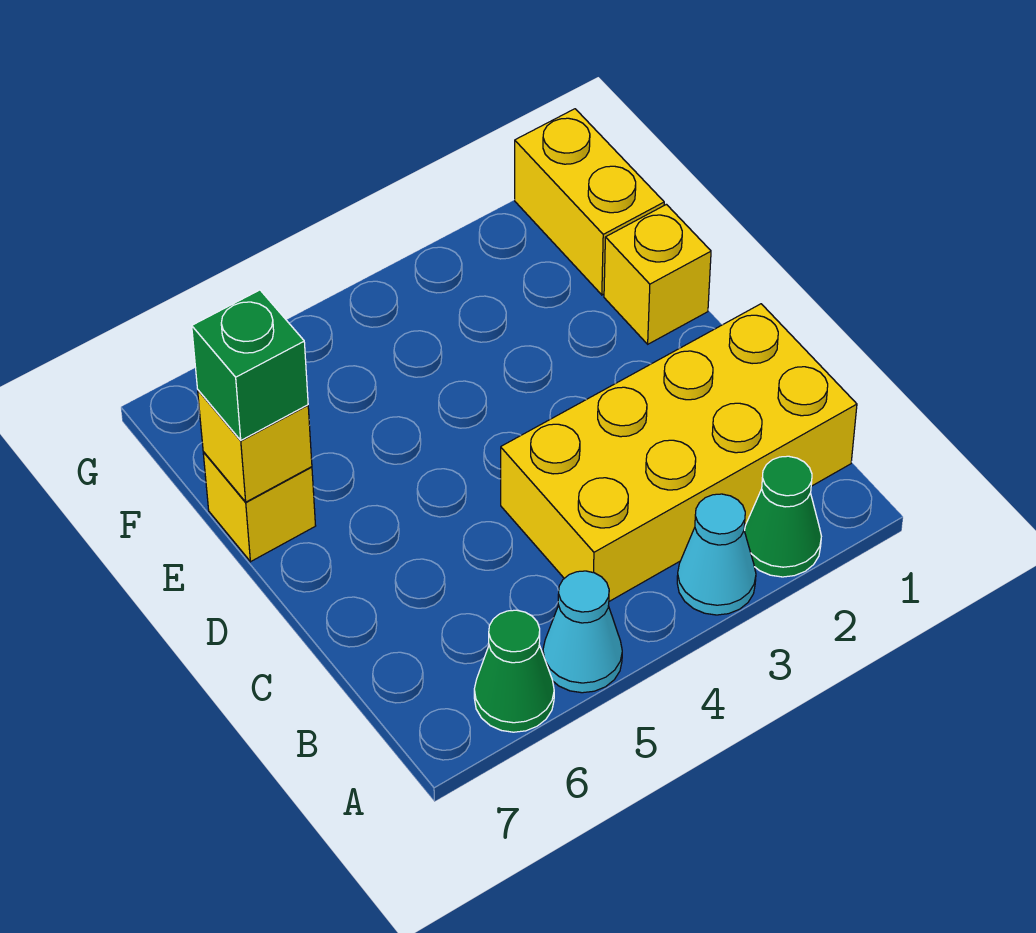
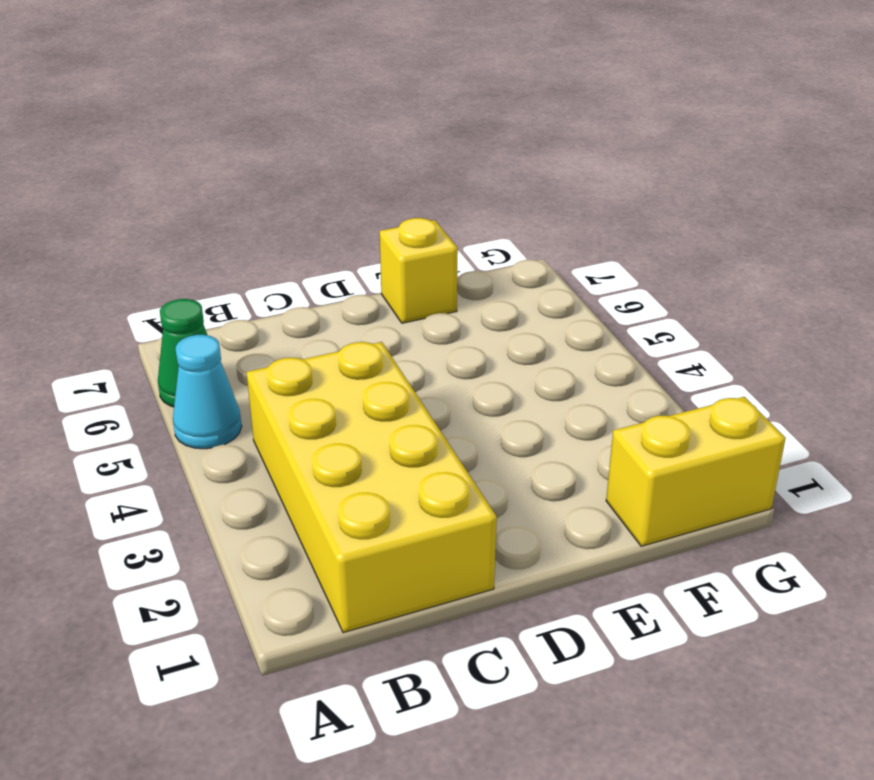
none -> green cone A2 level 1
none -> cyan cone A3 level 1

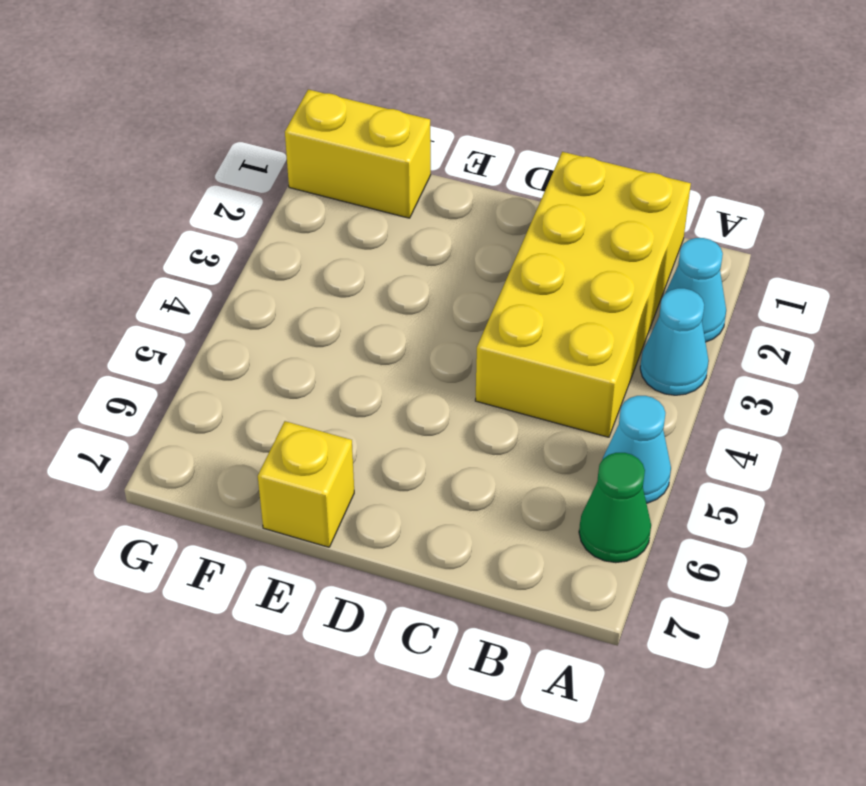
cyan cone A2 level 1 -> green cone A2 level 1
none -> yellow brick E1 level 1
none -> yellow brick E7 level 2

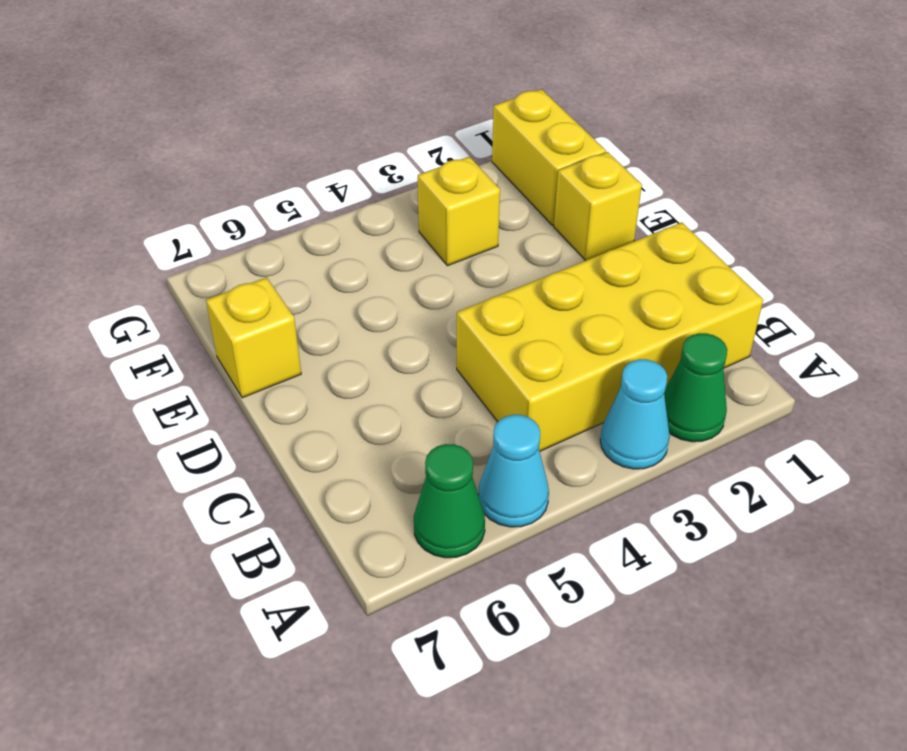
yellow brick F3 level 1 -> yellow brick E7 level 2
none -> green brick E7 level 3

